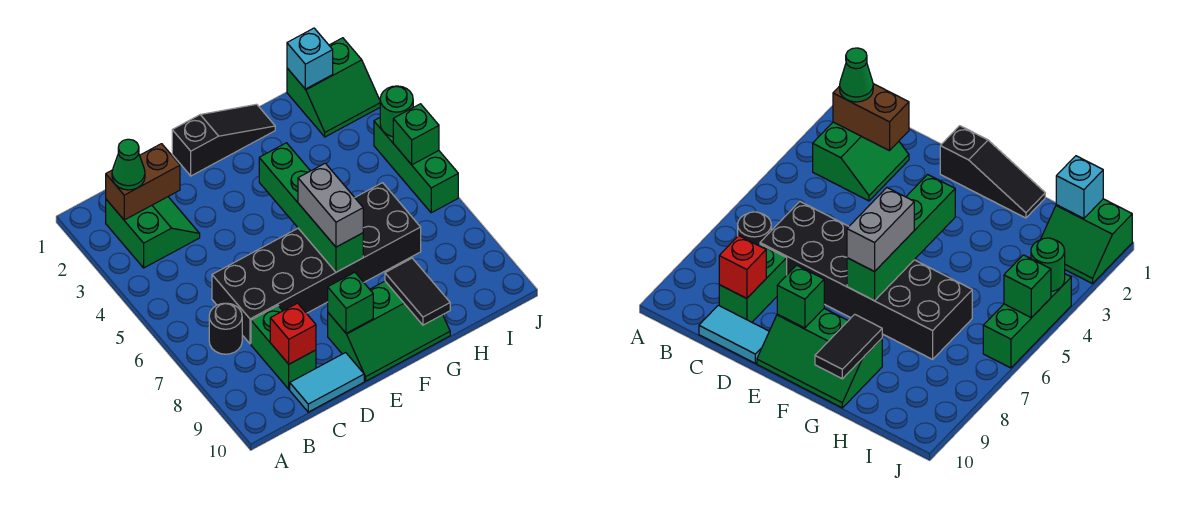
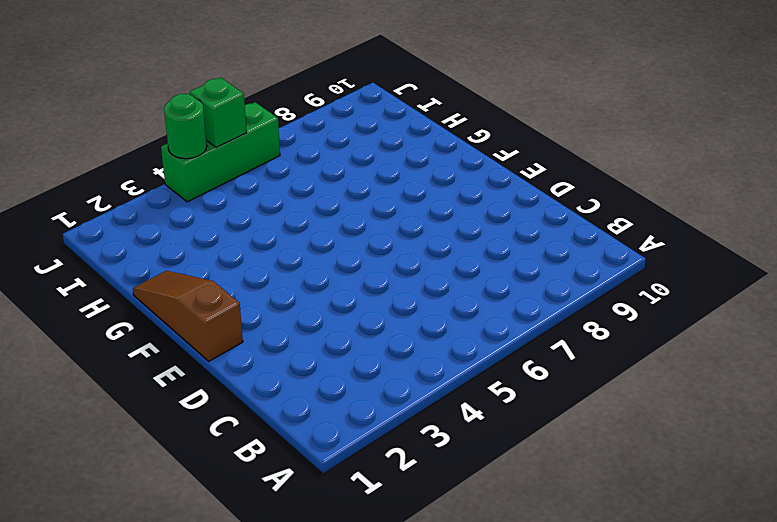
brown slope E1:G1 level 1 top E -> black slope E1:G1 level 1 top E
none -> green slope B2:C3 level 1 top B
none -> black round brick B7 level 1
none -> black brick C6:H7 level 1

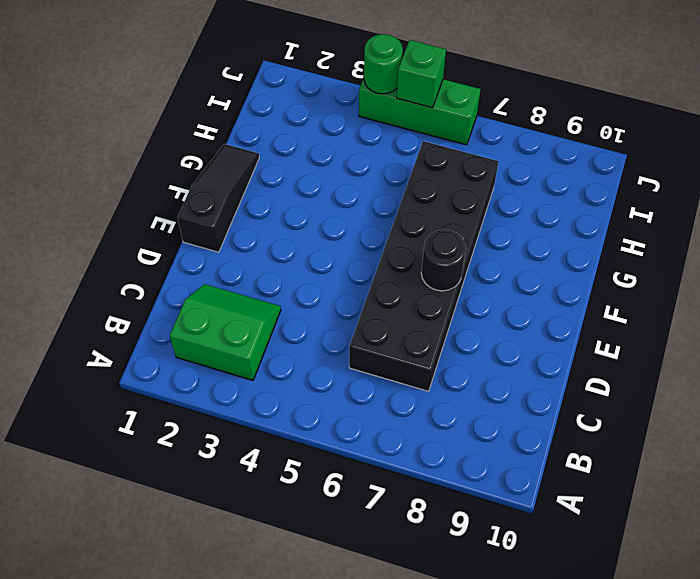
black round brick E7 level 2 -> black round brick B7 level 1
none -> green brick C8:C9 level 1
none -> cyan tile C10:D10 level 1
none -> green slope E9:G10 level 1 top 9

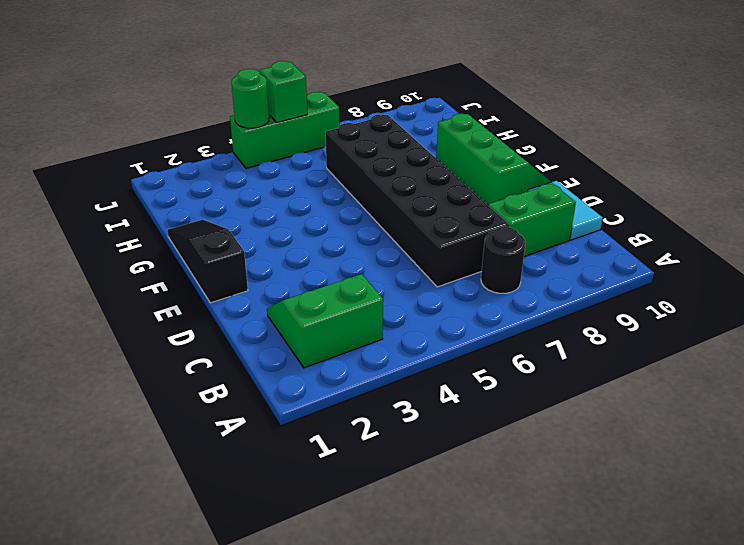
none -> green slope I1:J2 level 1 top 1
none -> brown brick B2:C2 level 2
none -> red brick C9 level 2

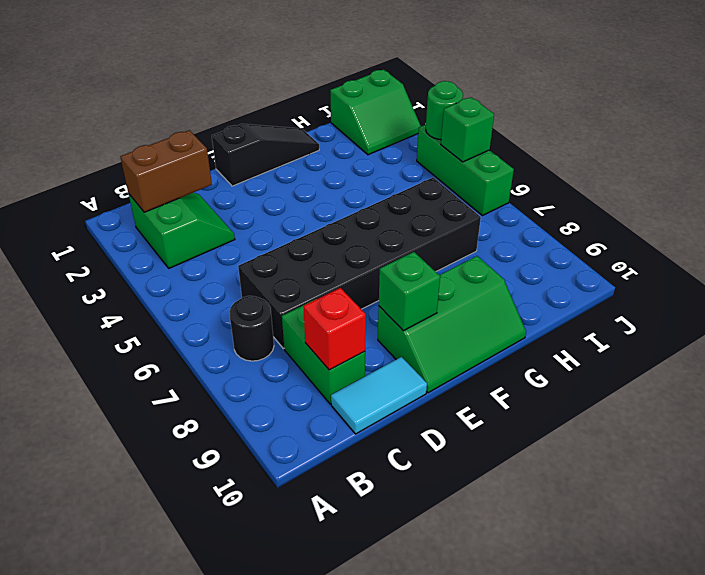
none -> green brick F4:F7 level 2
none -> black tile G9:G10 level 2
none -> cyan brick I1 level 2

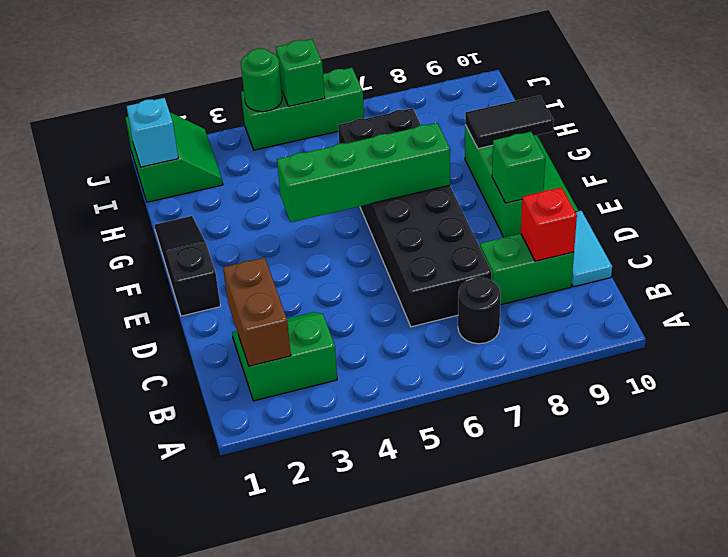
none -> green cone B2 level 3
none -> grey brick F6:F7 level 3

